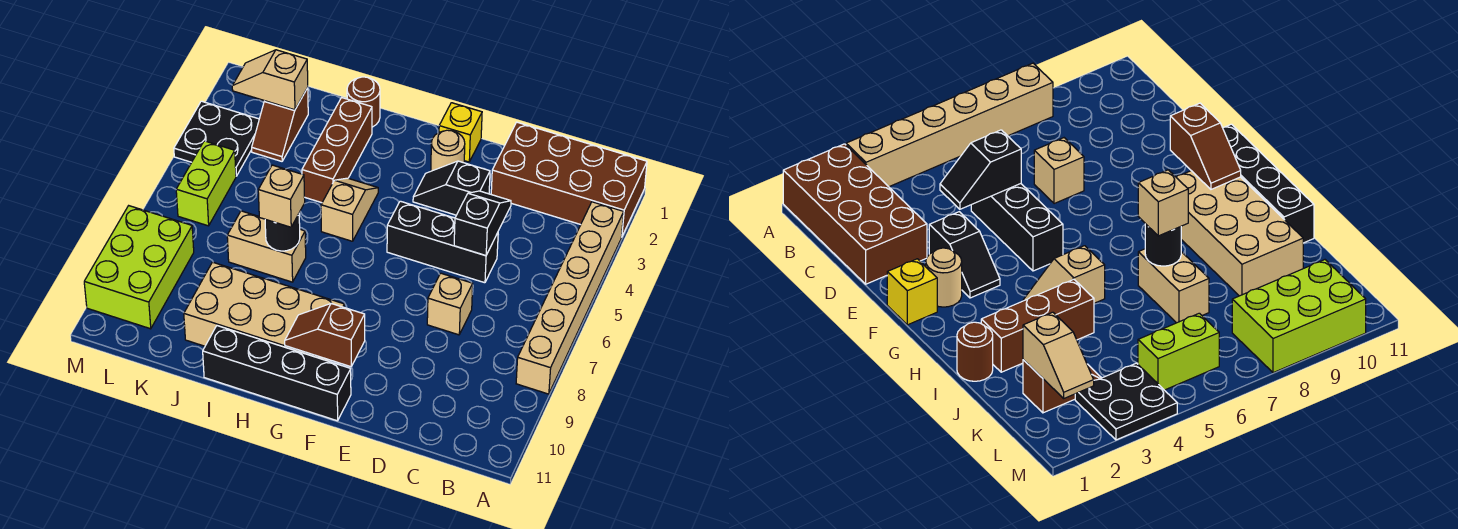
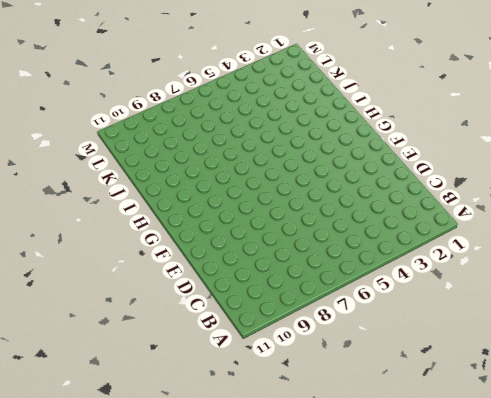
none -> brown brick A1:D2 level 1
none -> tan brick A3:A8 level 1
none -> black brick D5:F5 level 1

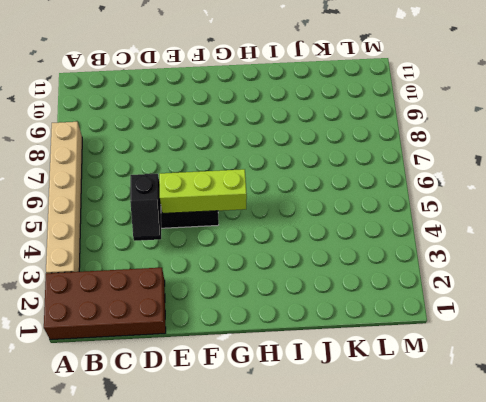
lime brick E5:G5 level 2 -> none
none -> tan brick D7 level 1
none -> black slope E3:F3 level 1 top E
none -> yellow brick F1 level 1

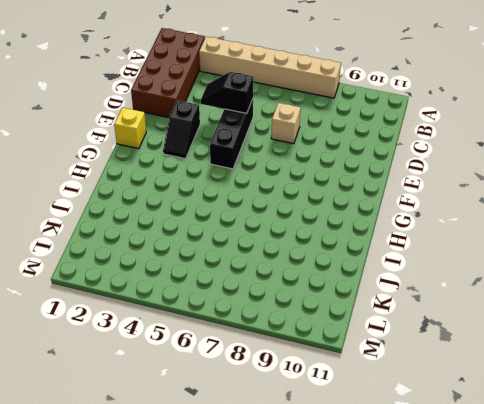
none -> tan round brick F2 level 1
none -> black brick F11:I11 level 1
none -> tan brick G9:J10 level 1

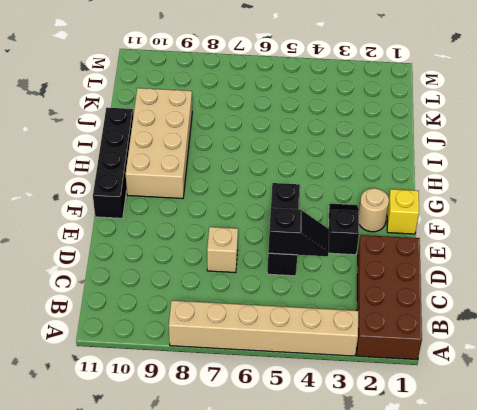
none -> tan slope H4:H5 level 1 top 5
none -> brown round brick I1 level 1
none -> brown brick I2:I4 level 1

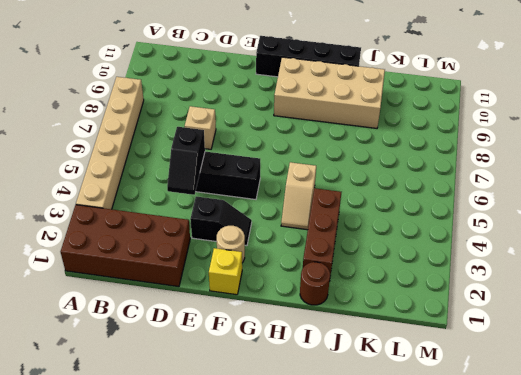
none -> tan brick I7:J7 level 1
none -> brown slope K2:K3 level 1 top 2
none -> black plate L3:M4 level 1

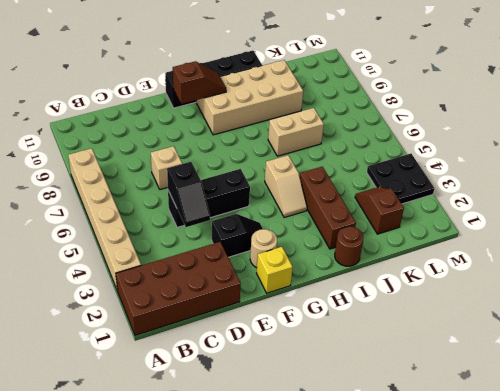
none -> lime brick L5:L6 level 1
none -> lime brick L8:M10 level 1
none -> black round brick I7 level 2

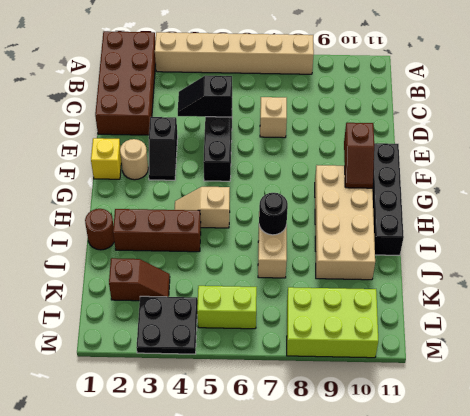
none -> tan slope K2:L2 level 2 top K
none -> tan brick I7 level 3

